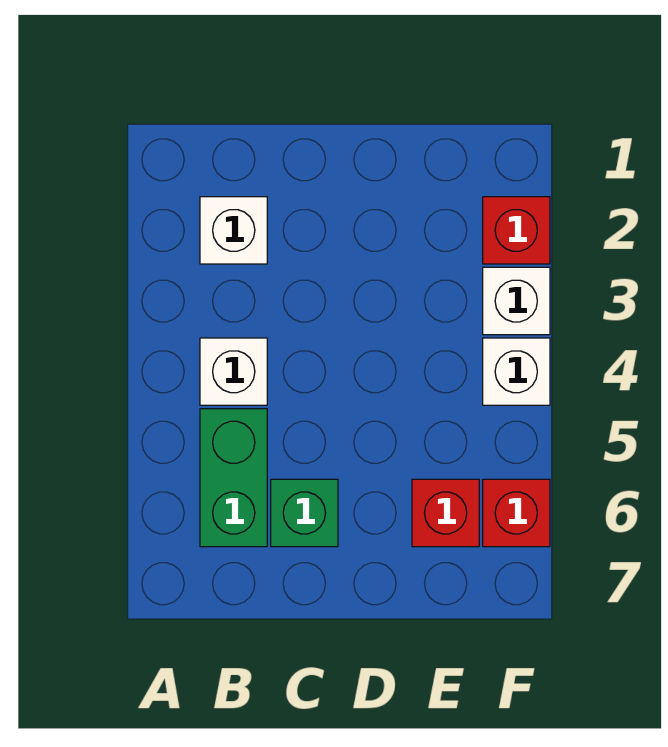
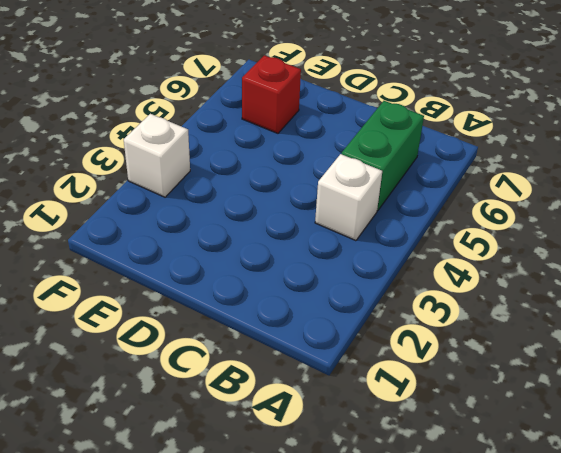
none -> white brick B2 level 1
none -> green brick C6 level 1

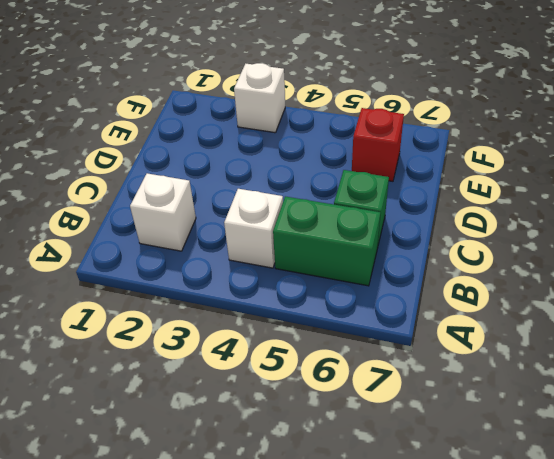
none -> red brick F2 level 1
none -> white brick F4 level 1

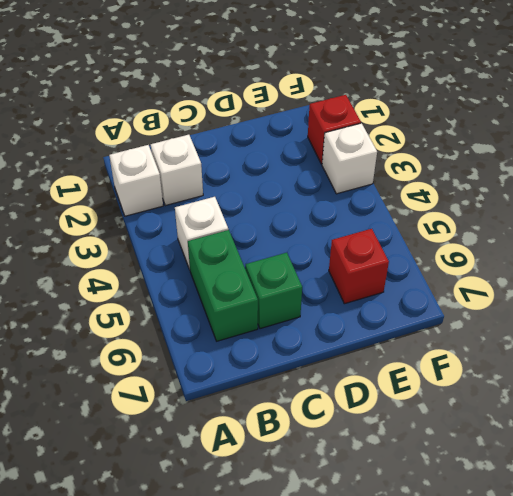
white brick A2 level 1 -> white brick F4 level 1
none -> red brick F6 level 1

